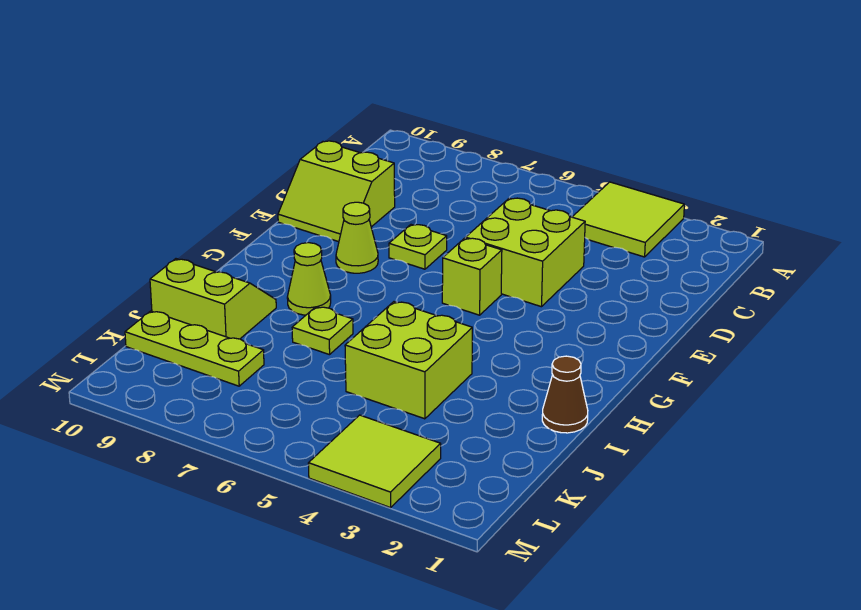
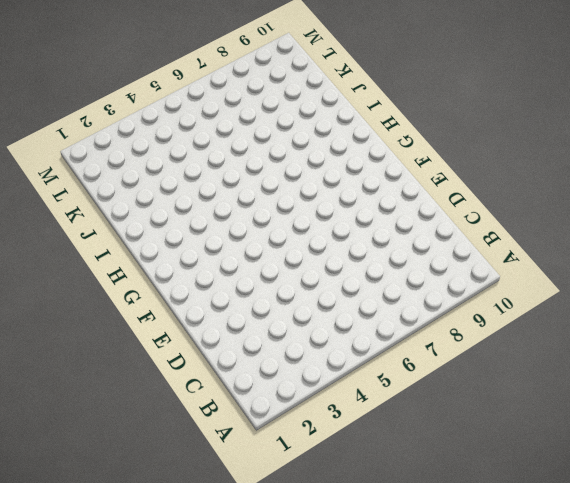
none -> lime tile A3:B4 level 1
none -> lime brick D4:E5 level 1
none -> lime slope D9:E10 level 1 top D

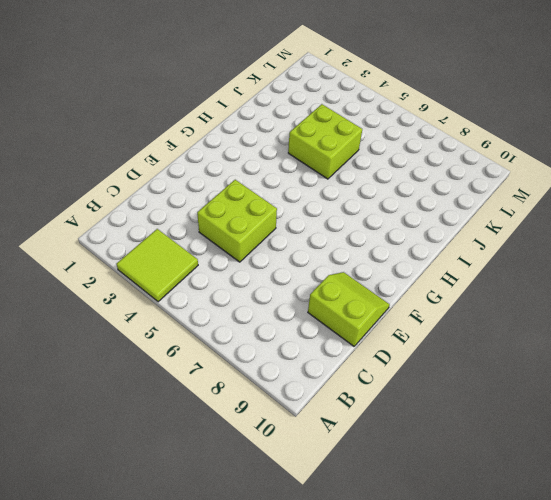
none -> lime plate E7 level 1
none -> lime brick F5 level 1
none -> lime cone F8 level 1

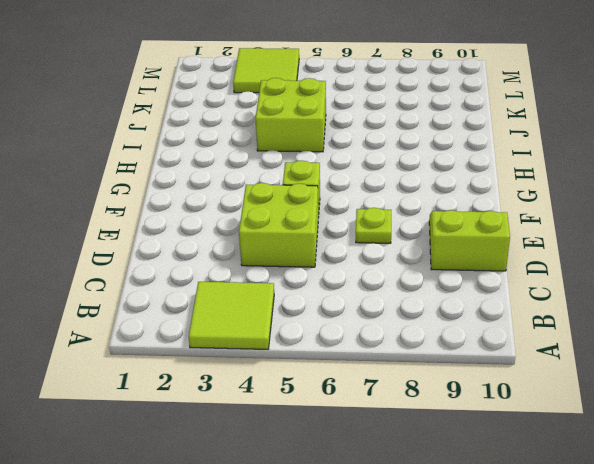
none -> lime cone F8 level 1
none -> lime cone H8 level 1
none -> brown cone I1 level 1

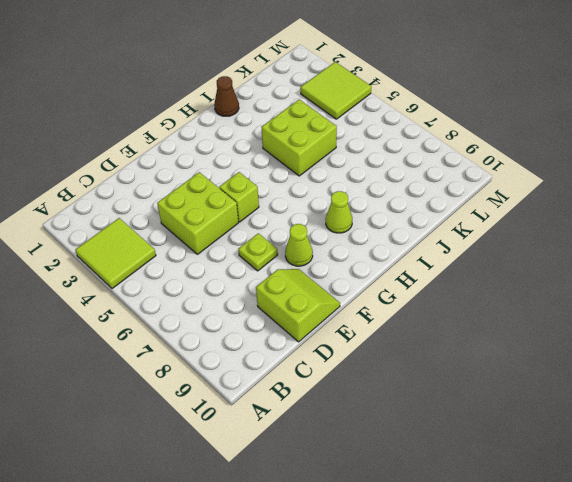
none -> lime plate I7 level 1
none -> lime slope I9:J10 level 1 top J
none -> lime plate K8:K10 level 1

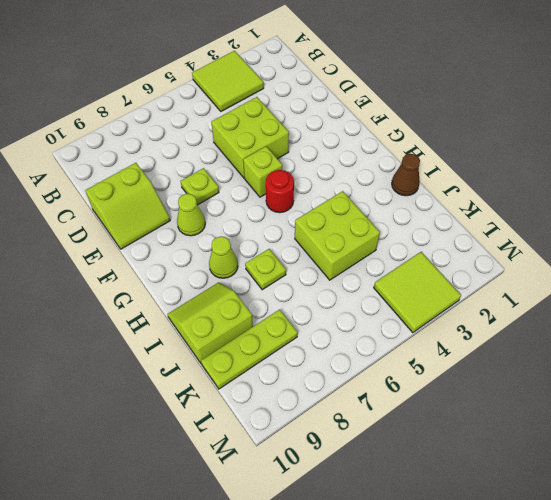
red round brick G5 level 1 -> none

